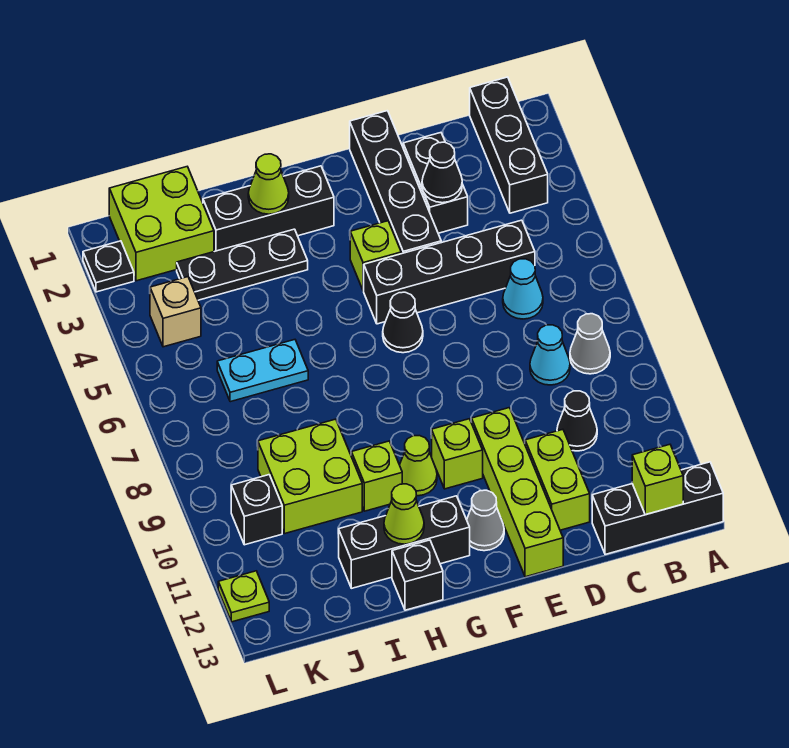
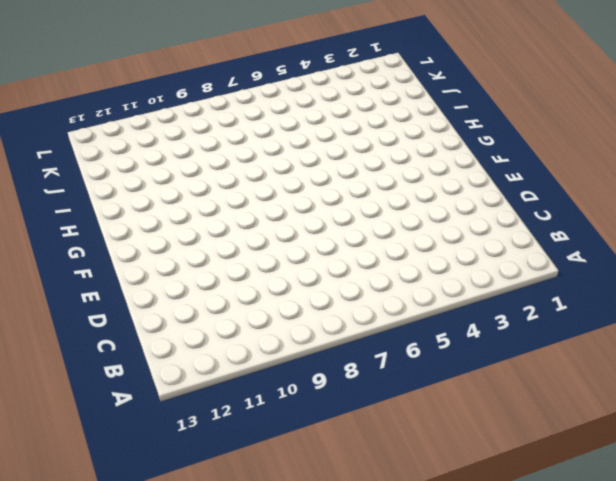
none -> black brick A13:C13 level 1
none -> black brick B1:B3 level 1
none -> grey cone B8 level 1
none -> black brick C5:F5 level 1

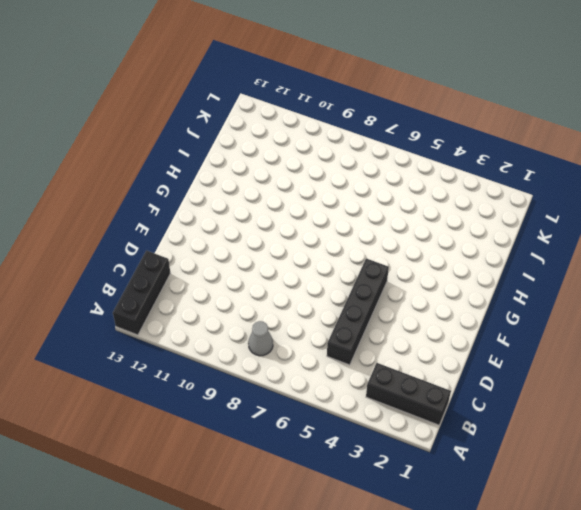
none -> cyan cone C6 level 1
none -> cyan cone C8 level 1
none -> black cone C10 level 1
none -> black brick D2:D3 level 1

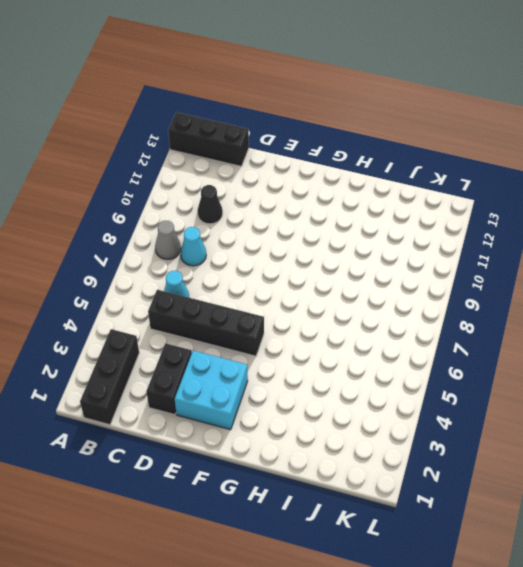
cyan brick E2:F3 level 1 -> black brick E1:E4 level 1
none -> lime brick D11:D12 level 1
none -> lime brick E10:E13 level 1
none -> lime brick F4 level 1
none -> black cone F6 level 1

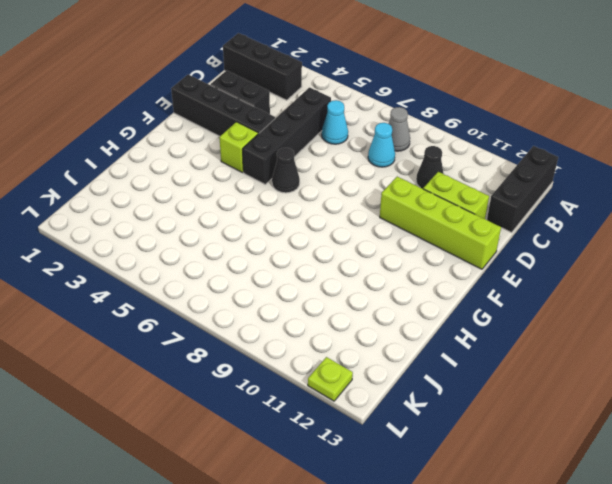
none -> lime brick F10 level 1
none -> grey cone F12 level 1
none -> black brick G2:I2 level 1
none -> lime cone G10 level 1

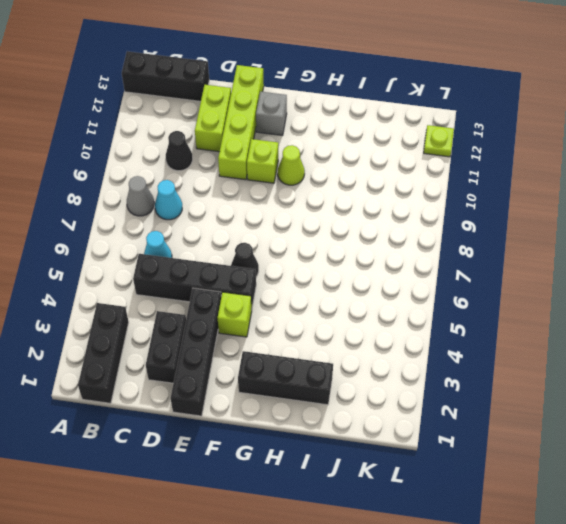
grey brick F12 level 1 -> grey cone F12 level 1
none -> black brick G12:I12 level 1
none -> black plate H3:J3 level 1
none -> lime brick H10 level 1
none -> black brick H13 level 1

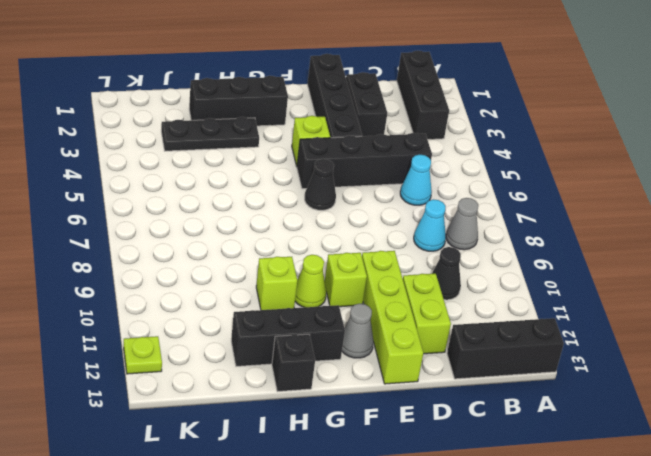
none -> cyan plate I6:J6 level 1
none -> lime brick I9:J10 level 1
none -> lime brick J1:K2 level 1
none -> tan brick K4 level 1

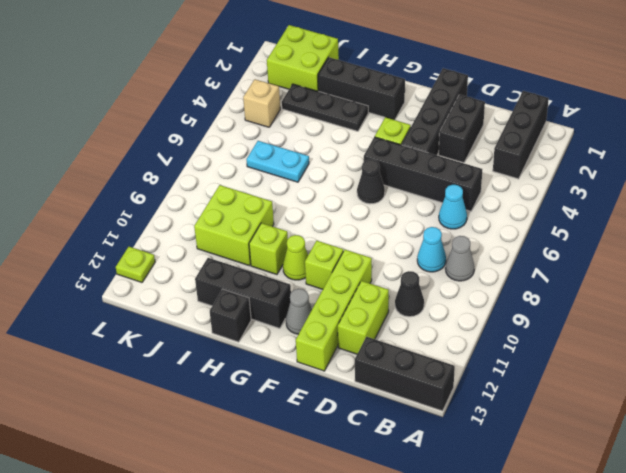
none -> black brick K10 level 1
none -> black plate L2 level 1
none -> lime brick B13 level 2
none -> black cone D3 level 2

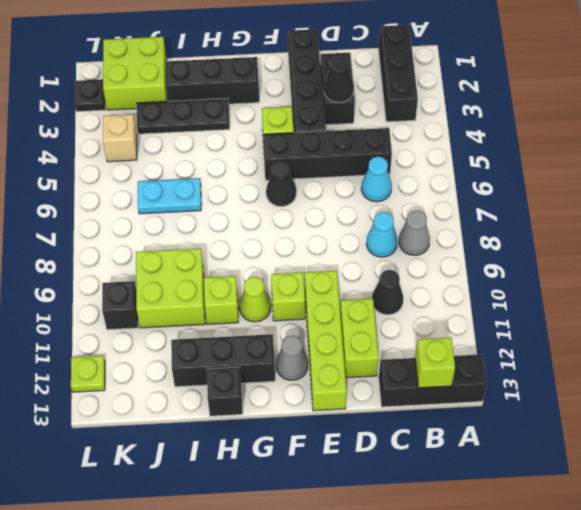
none -> lime cone H2 level 2
none -> lime cone H12 level 2

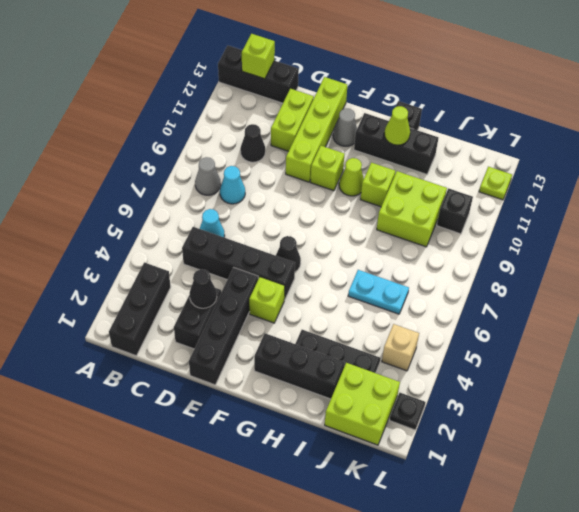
none -> lime cone H2 level 2

